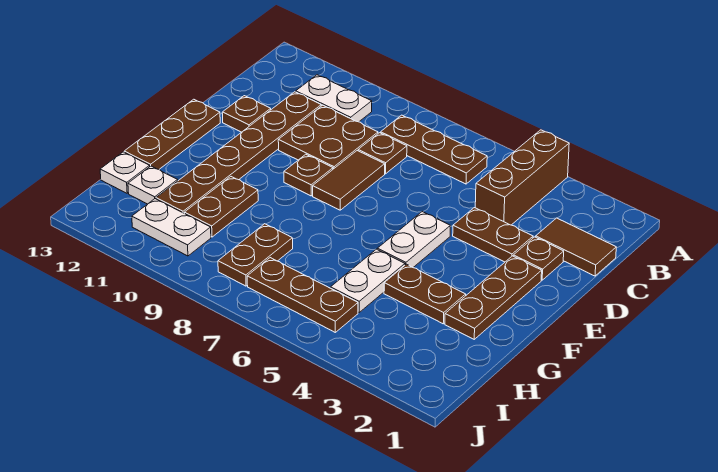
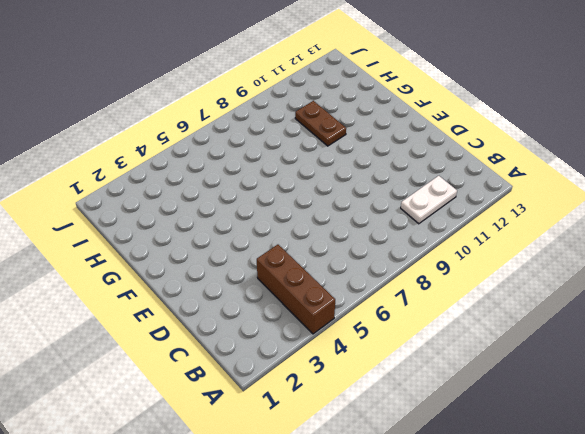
none -> brown plate B6:B8 level 1
none -> brown tile C1:C2 level 1
none -> brown plate C8 level 1

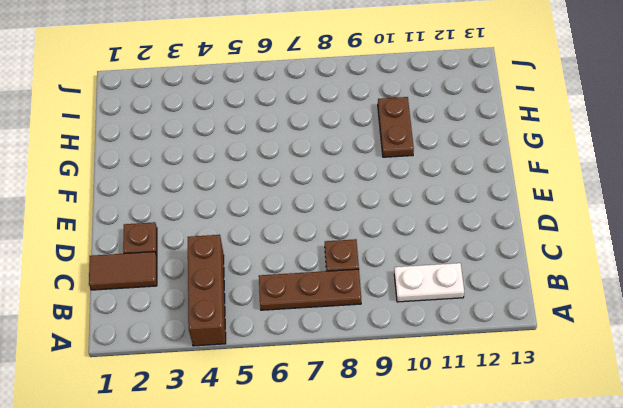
none -> brown plate C9:D10 level 1
none -> brown plate C11:H11 level 1
none -> brown plate D3:D4 level 1

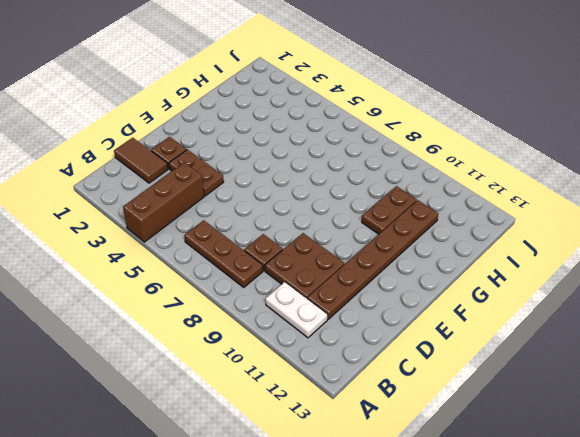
none -> brown tile D8:E8 level 1
none -> brown plate D12 level 1
none -> brown plate E2:G2 level 1

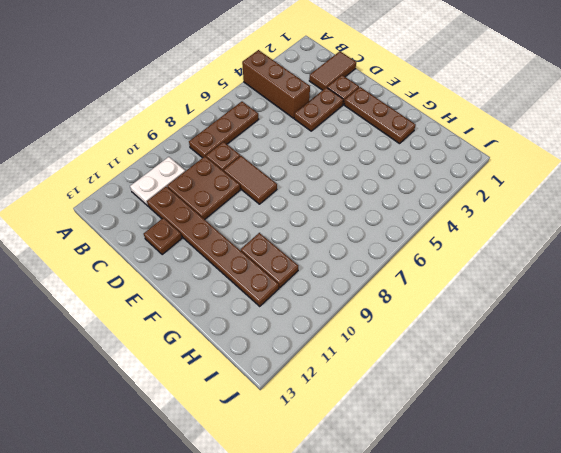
none -> white plate E5:F5 level 1
none -> brown plate E9 level 1
none -> brown plate E13:G13 level 1

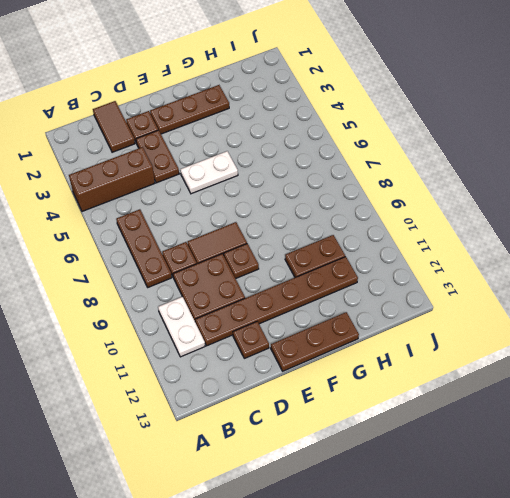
none -> brown plate G3:G4 level 1
none -> white plate G5:H5 level 1
none -> brown plate H8:I8 level 1

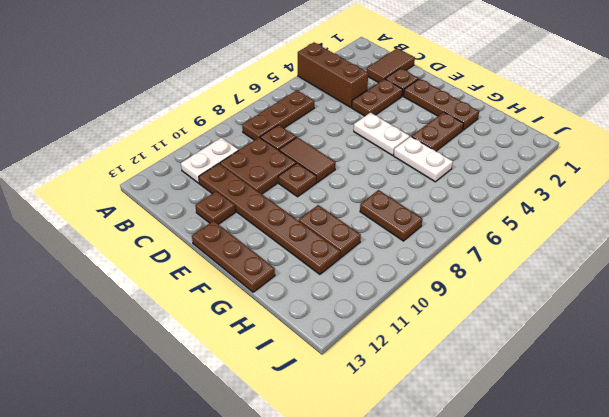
none -> white plate H12 level 1
none -> white plate H13 level 1
none -> brown plate I5:I7 level 1

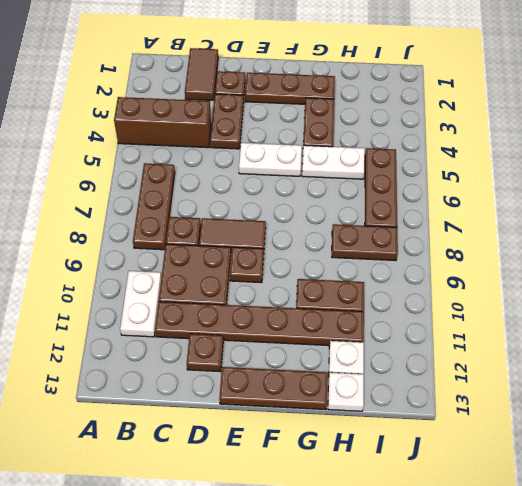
none -> white plate I10:I11 level 1

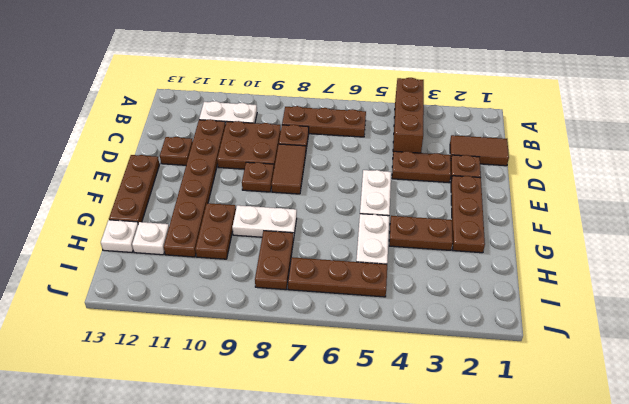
white plate G8:G9 level 1 -> white plate I10:I11 level 1

